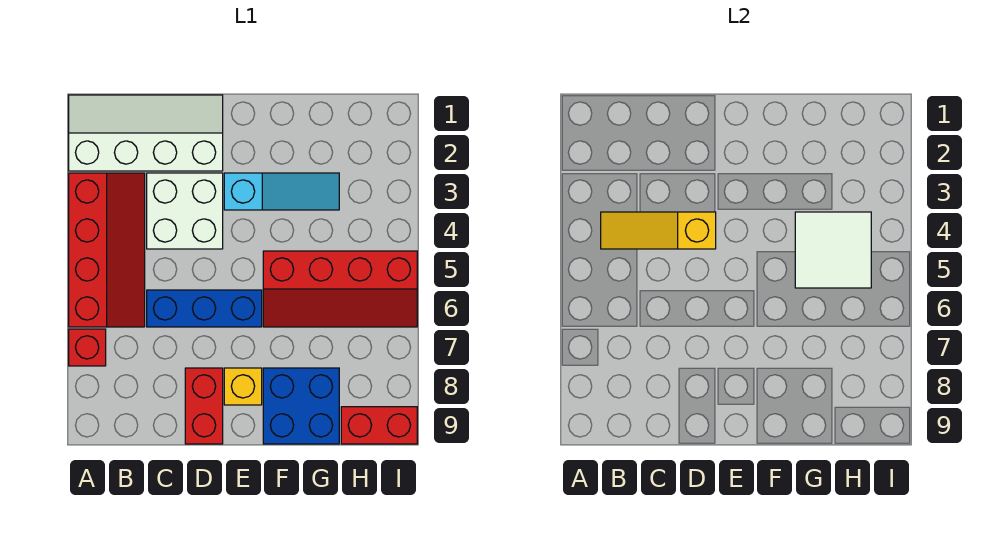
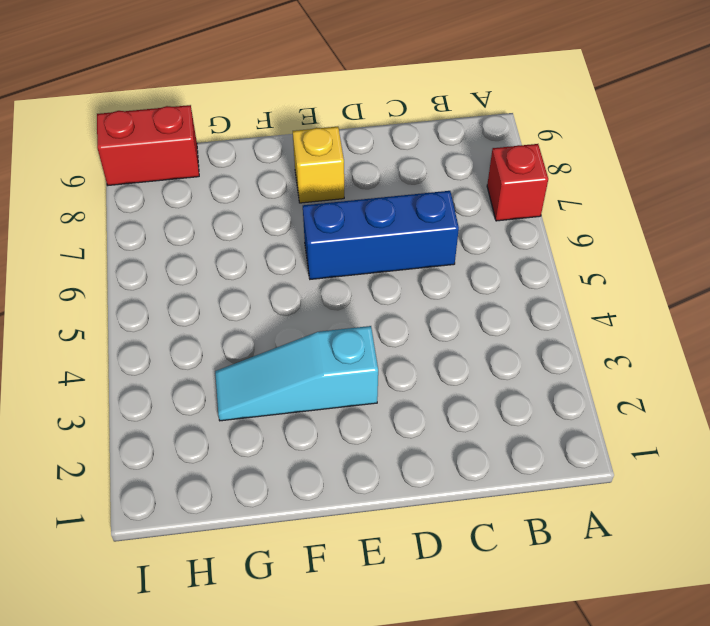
none -> white slope A1:D2 level 1 top 2
none -> red slope A3:B6 level 1 top A
none -> white brick C3:D4 level 1

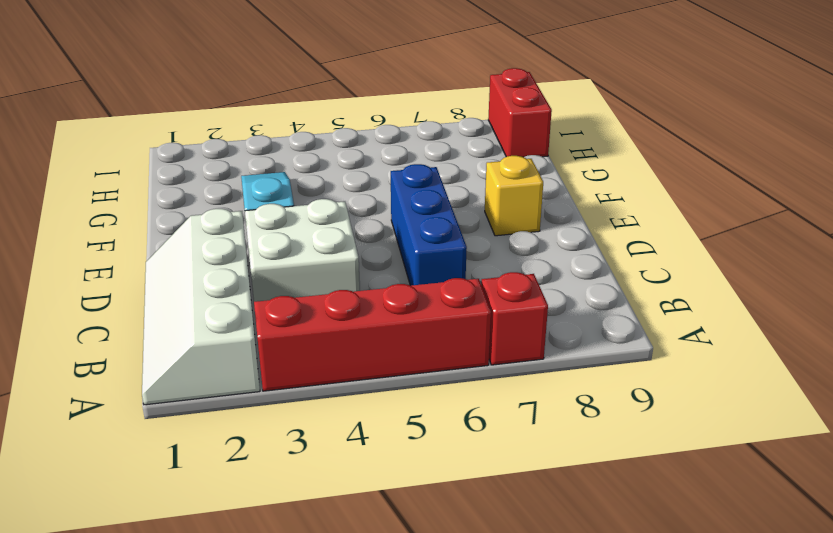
none -> red brick D8:D9 level 1
none -> red slope F5:I6 level 1 top 5
none -> blue brick F8:G9 level 1

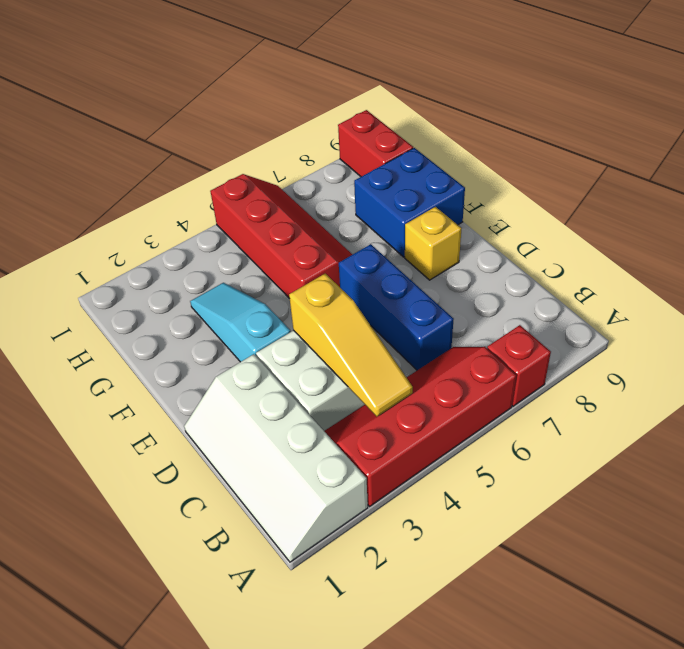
none -> red brick D8:D9 level 1
none -> white tile G4:H5 level 2

